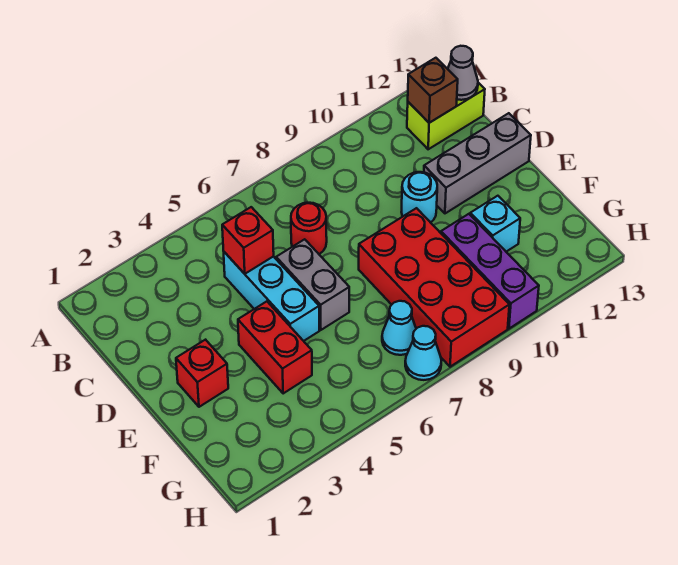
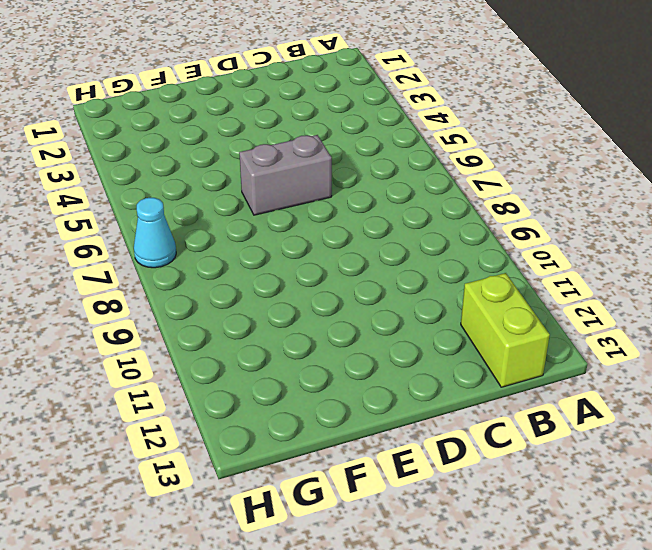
none -> cyan brick C5:E5 level 1
none -> red round brick C7 level 1
none -> cyan round brick D10 level 1

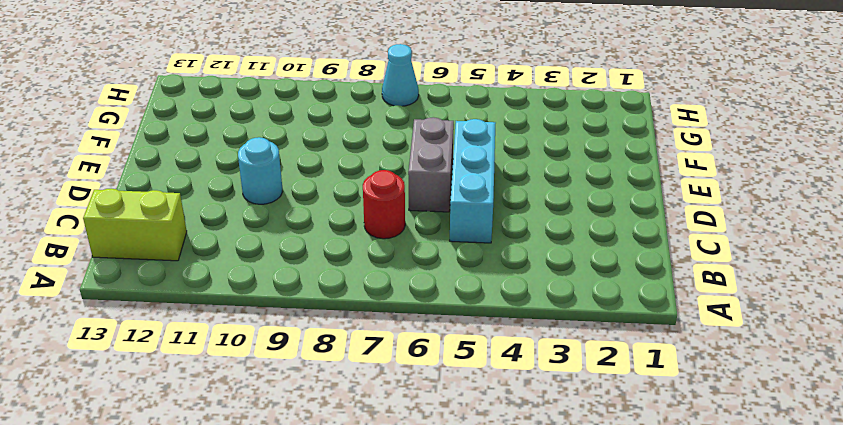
none -> grey brick D11:D13 level 1
none -> red brick E2 level 1
none -> red brick E4:F4 level 1

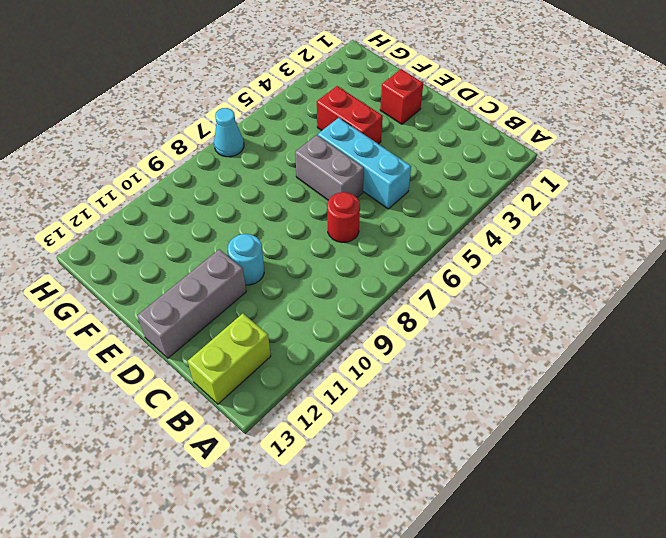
none -> red brick E8:H9 level 1
none -> purple brick F10:H10 level 1
none -> cyan brick F11 level 1

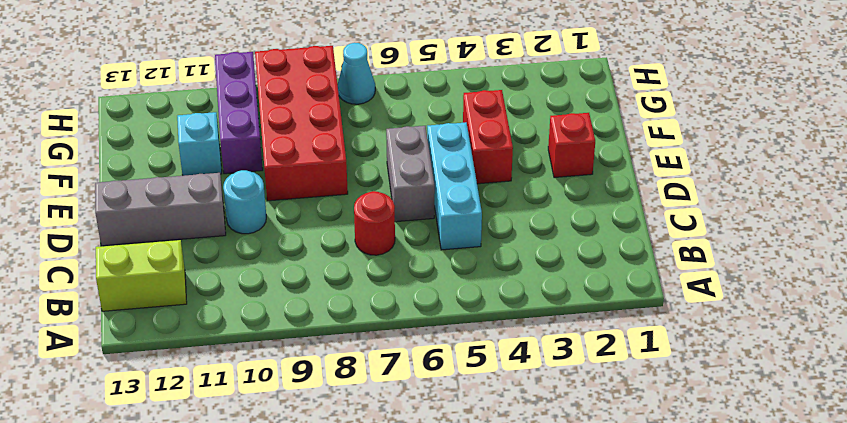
none -> cyan cone G7 level 1
none -> brown brick B12 level 2
none -> grey cone B13 level 2

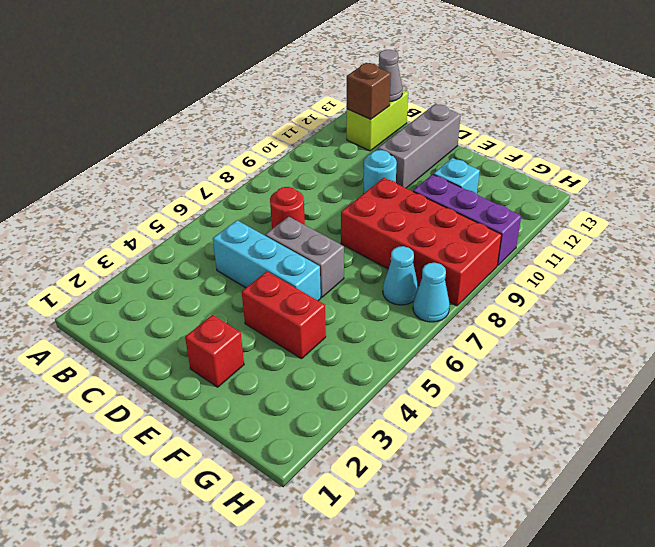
none -> red brick C5 level 2

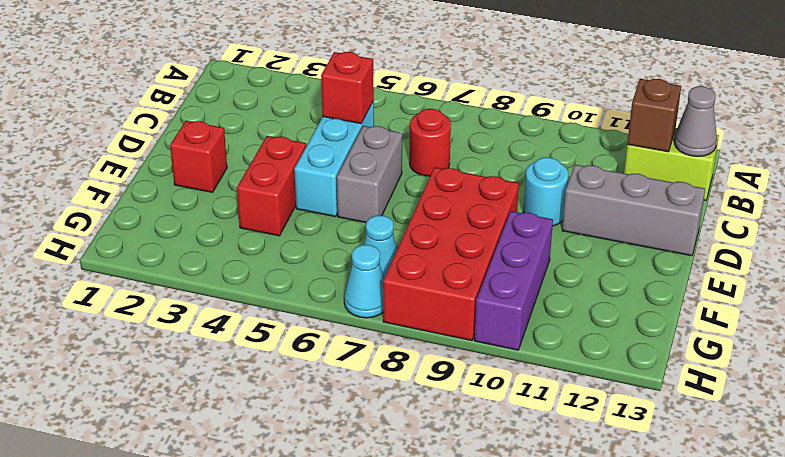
none -> cyan brick F11 level 1

